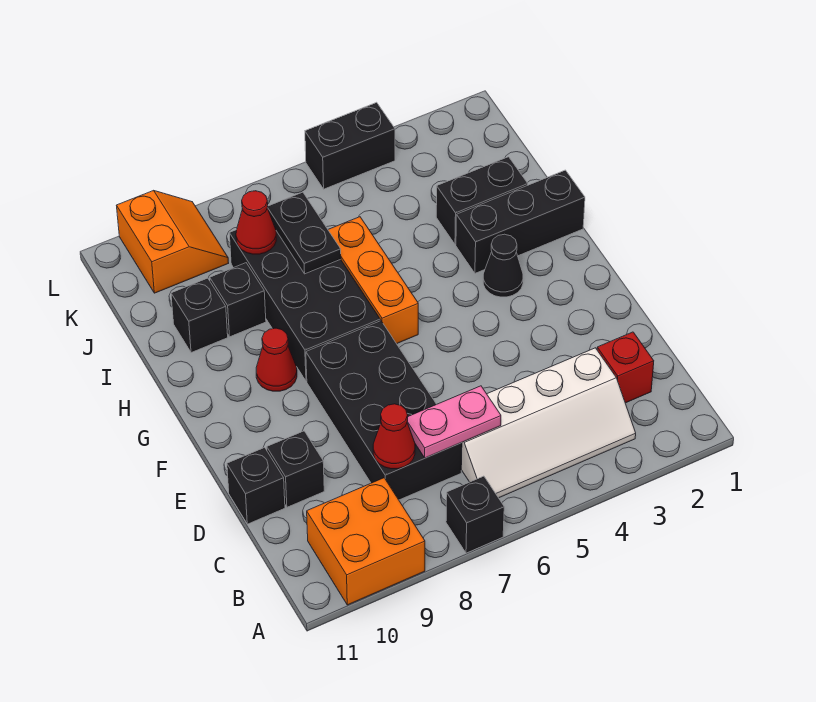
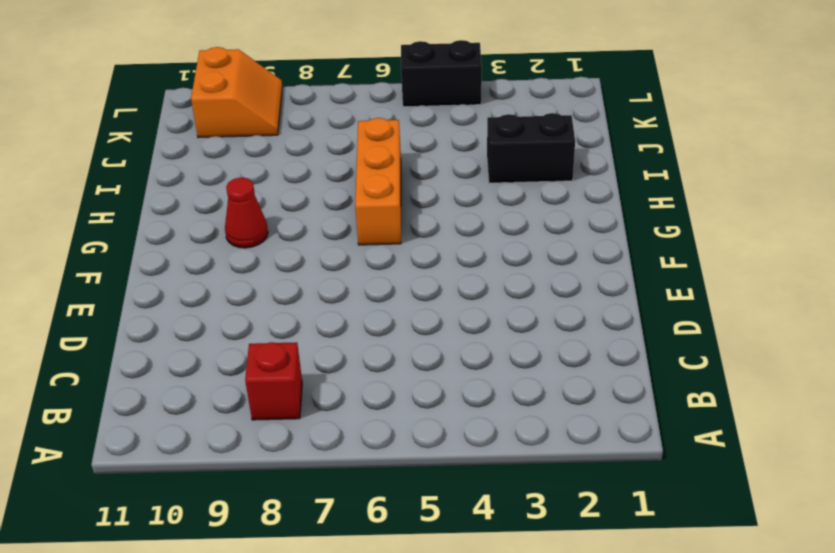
red brick B8 level 1 -> red brick C2 level 1
none -> black brick A7 level 1
none -> orange brick A9:B10 level 1
none -> white slope B3:C6 level 1 top C

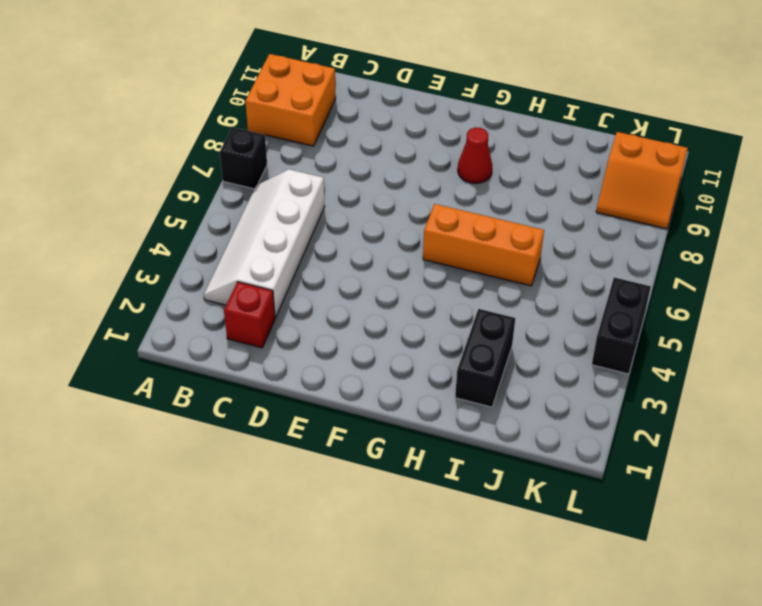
none -> black brick C7:F8 level 1
none -> black brick D10 level 1
none -> black brick D11 level 1

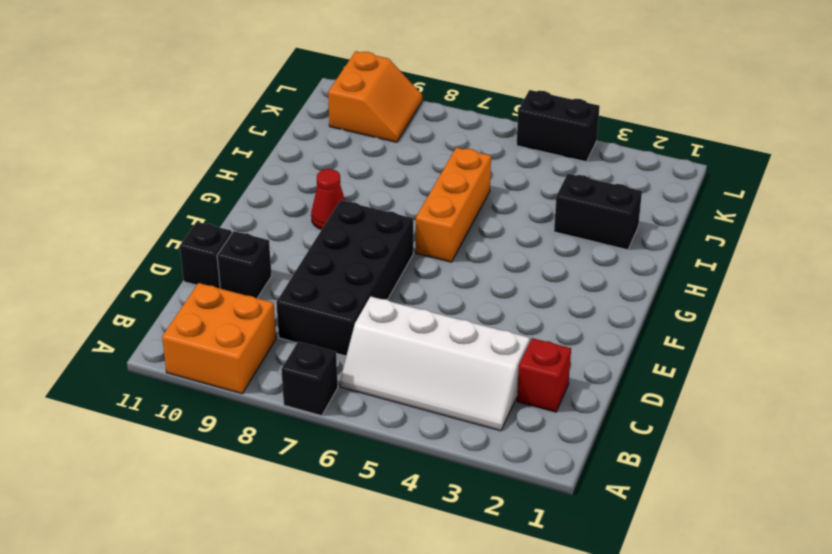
none -> black cone G3 level 1
none -> black brick G7:J8 level 1
none -> black brick H1:H3 level 1

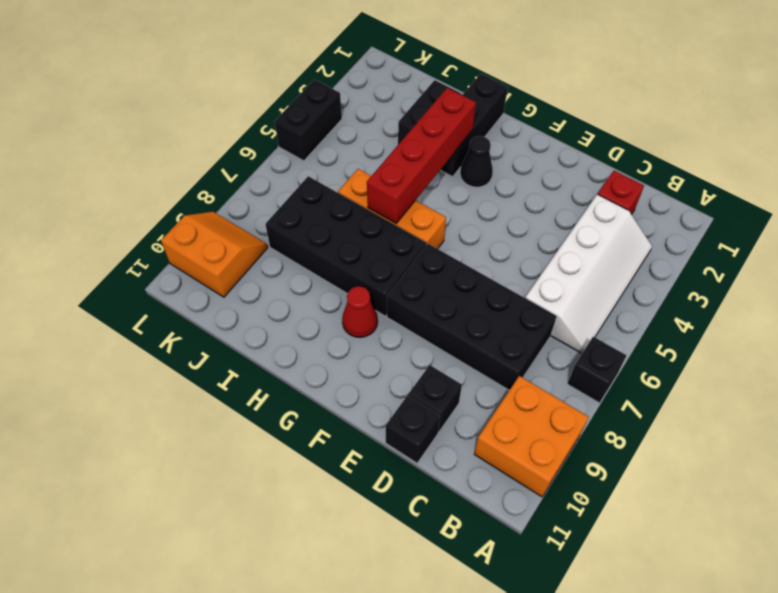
red brick H3:H6 level 2 -> none
none -> black brick I9 level 1
none -> black brick I10 level 1
none -> pink plate C6:C7 level 2

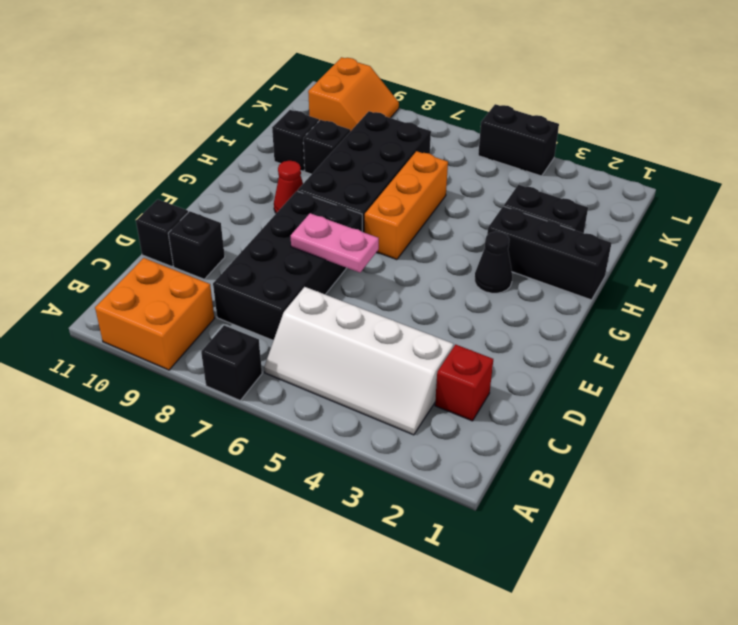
pink plate E6:E7 level 2 -> pink plate C6:C7 level 2
none -> red cone C8 level 2
none -> black plate I7:J7 level 2
none -> red cone J8 level 2

